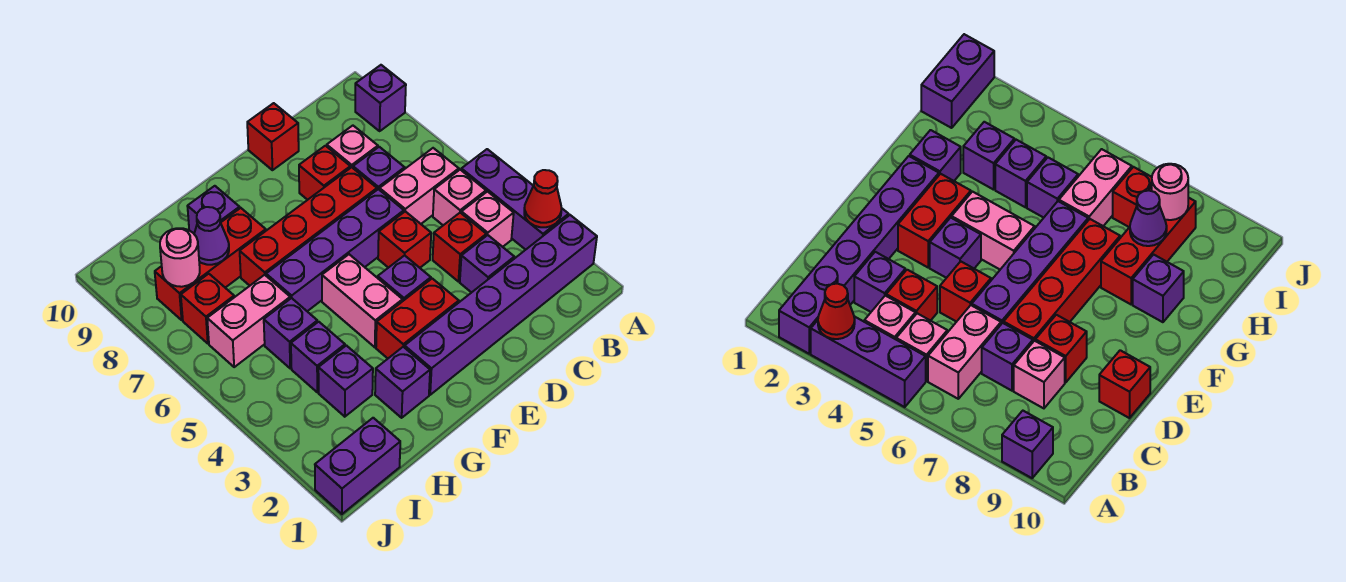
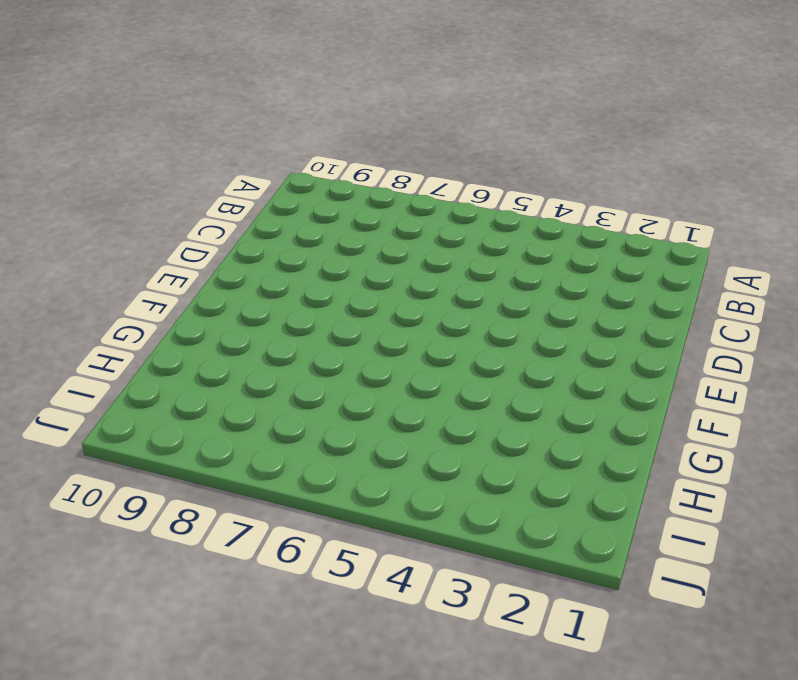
none -> purple brick A2:F2 level 1
none -> purple brick A3:A5 level 1
none -> purple brick A9 level 1
none -> pink brick B4 level 1

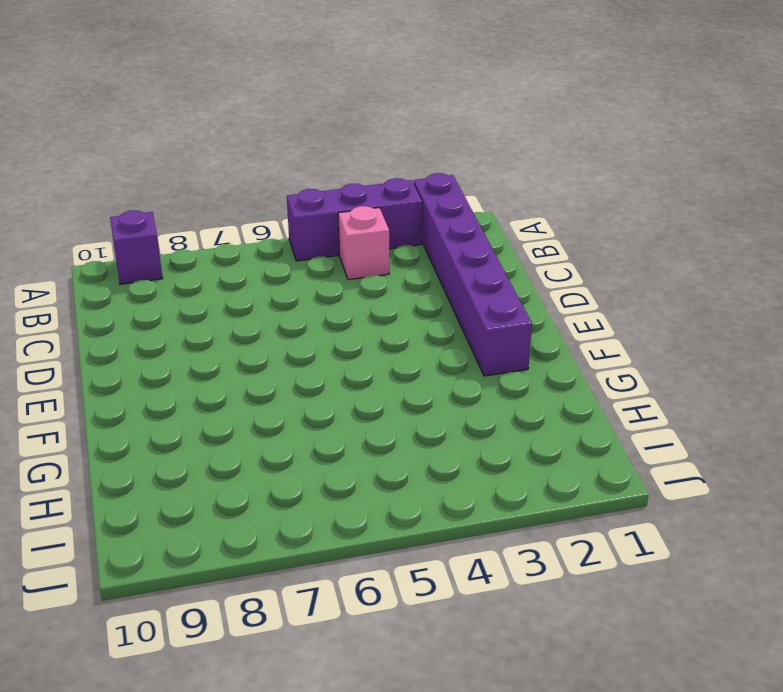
none -> pink brick B5 level 1
none -> pink brick B6:C6 level 1
none -> purple brick C3 level 1
none -> red brick C4 level 1

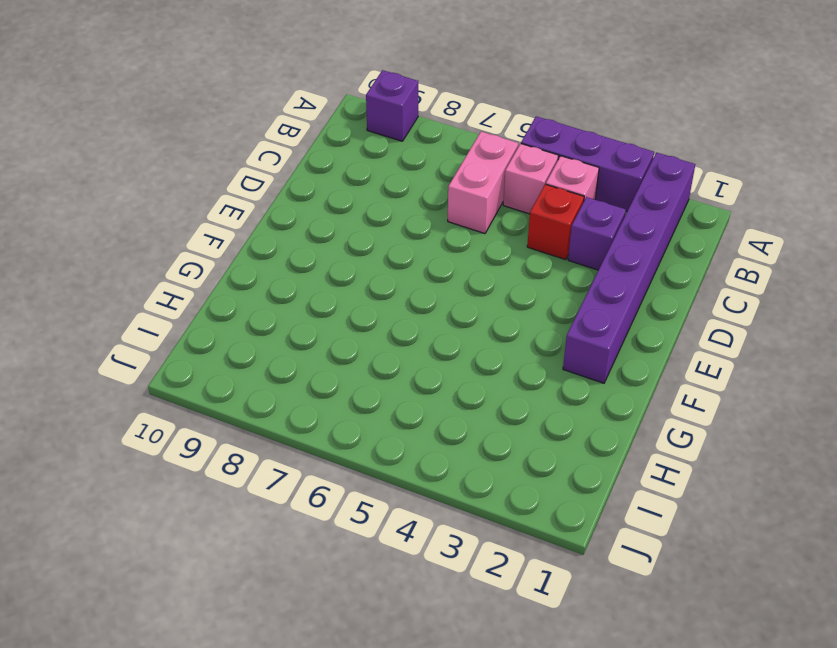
none -> purple brick C7 level 1
none -> pink brick C8 level 1
none -> red brick D5 level 1
none -> purple brick D6:G6 level 1

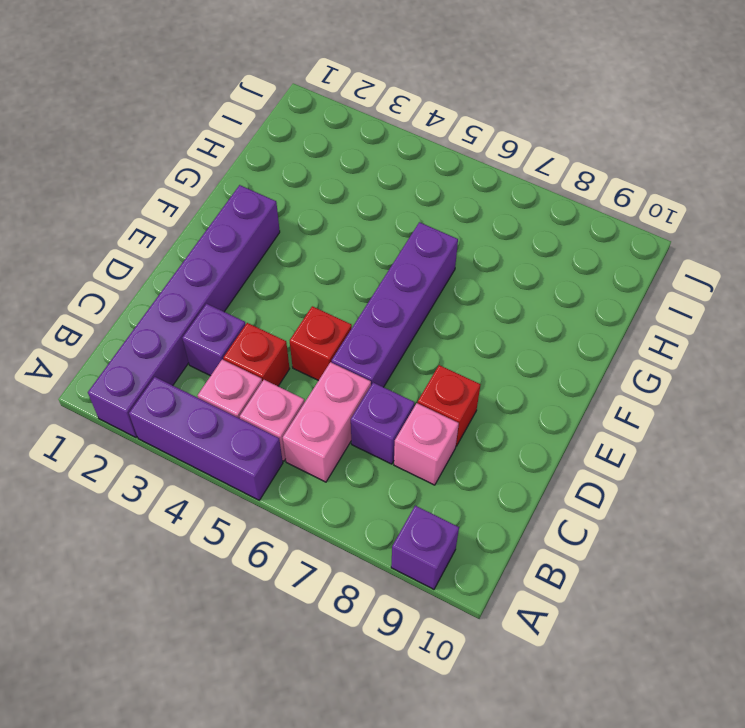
none -> red brick D7:G7 level 1
none -> red brick D10 level 1
none -> red brick E3:F3 level 1
none -> purple brick E4 level 1

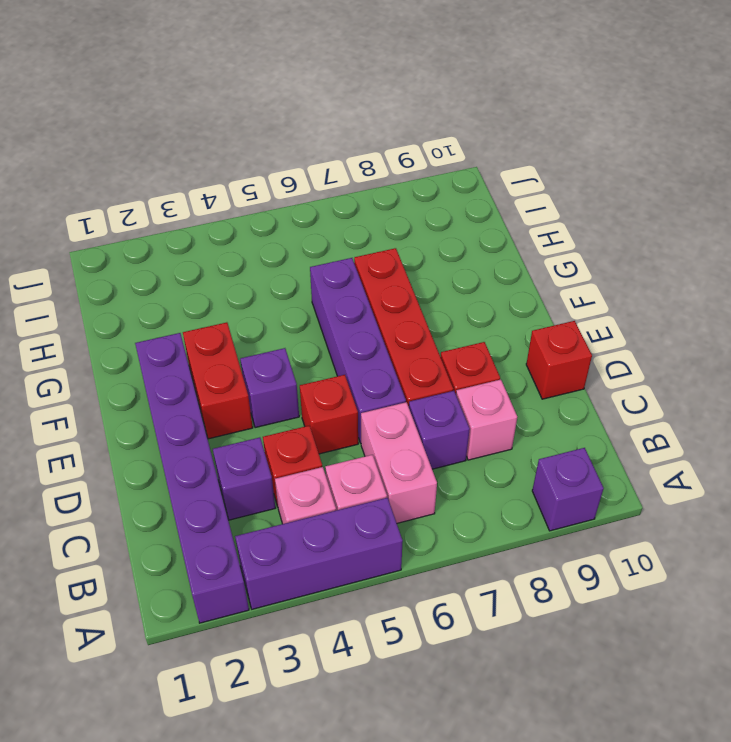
none -> pink brick F4:F5 level 1
none -> purple brick G2 level 1
none -> red brick G8:I8 level 1
none -> purple brick G9 level 1

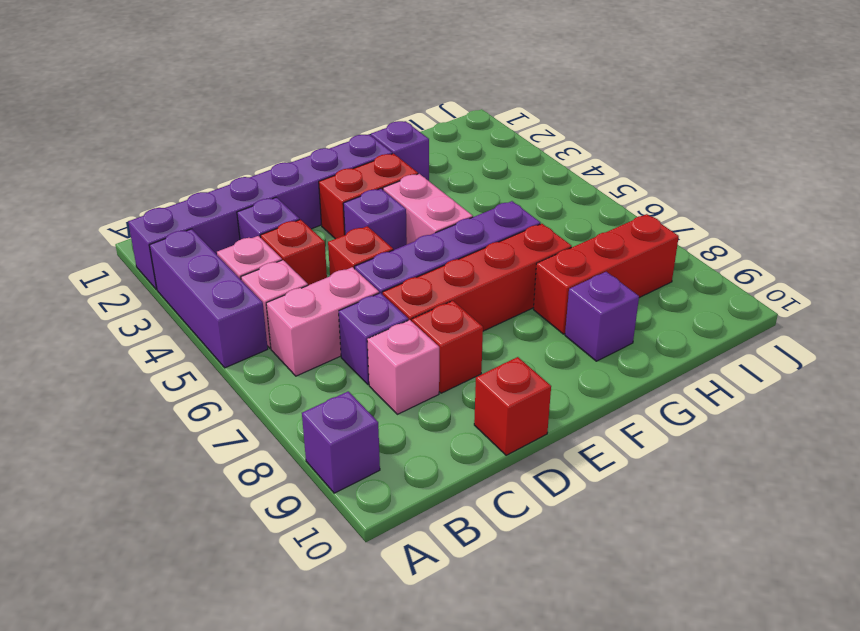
none -> purple brick H3 level 1
none -> purple brick H4 level 1
none -> purple brick H5 level 1
none -> pink brick H6:I6 level 1

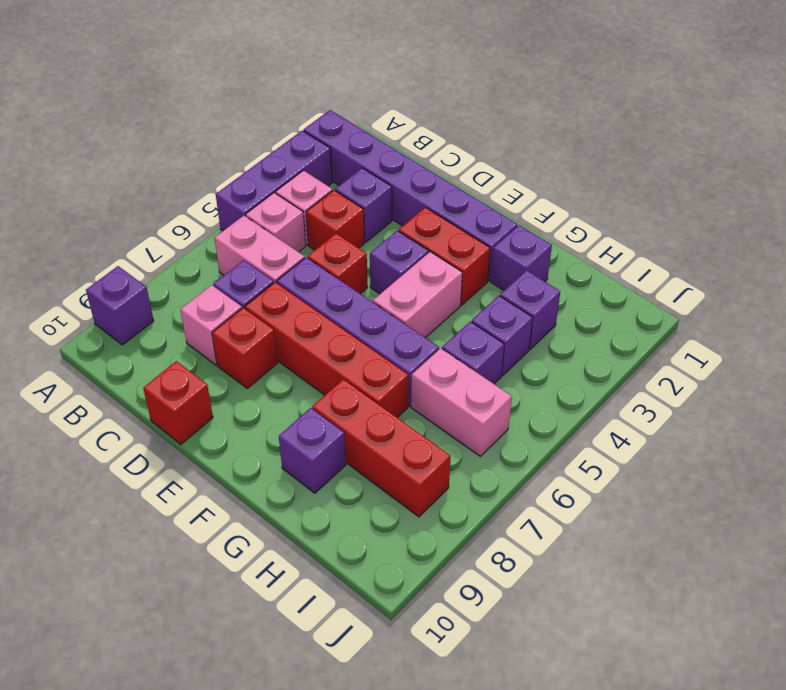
none -> purple brick I1:J1 level 1
none -> red brick I7 level 1
none -> red cone A3 level 2
none -> purple cone H8 level 2

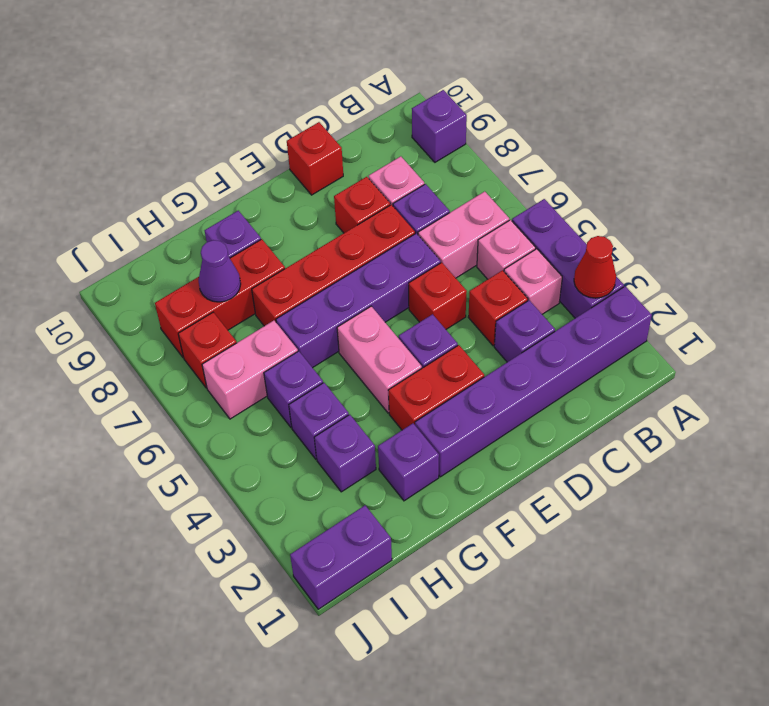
none -> pink round brick I8 level 2

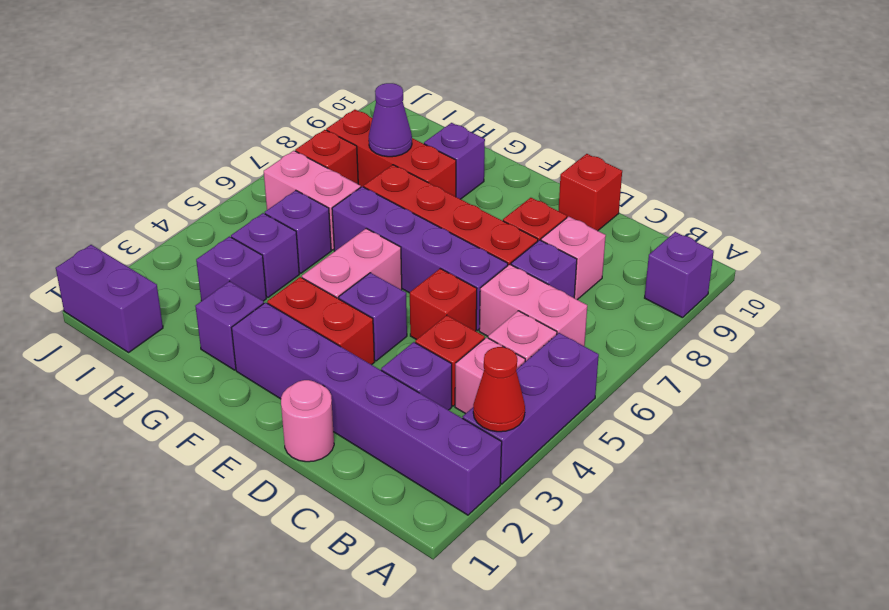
pink round brick D1 level 1 -> pink round brick I8 level 2

